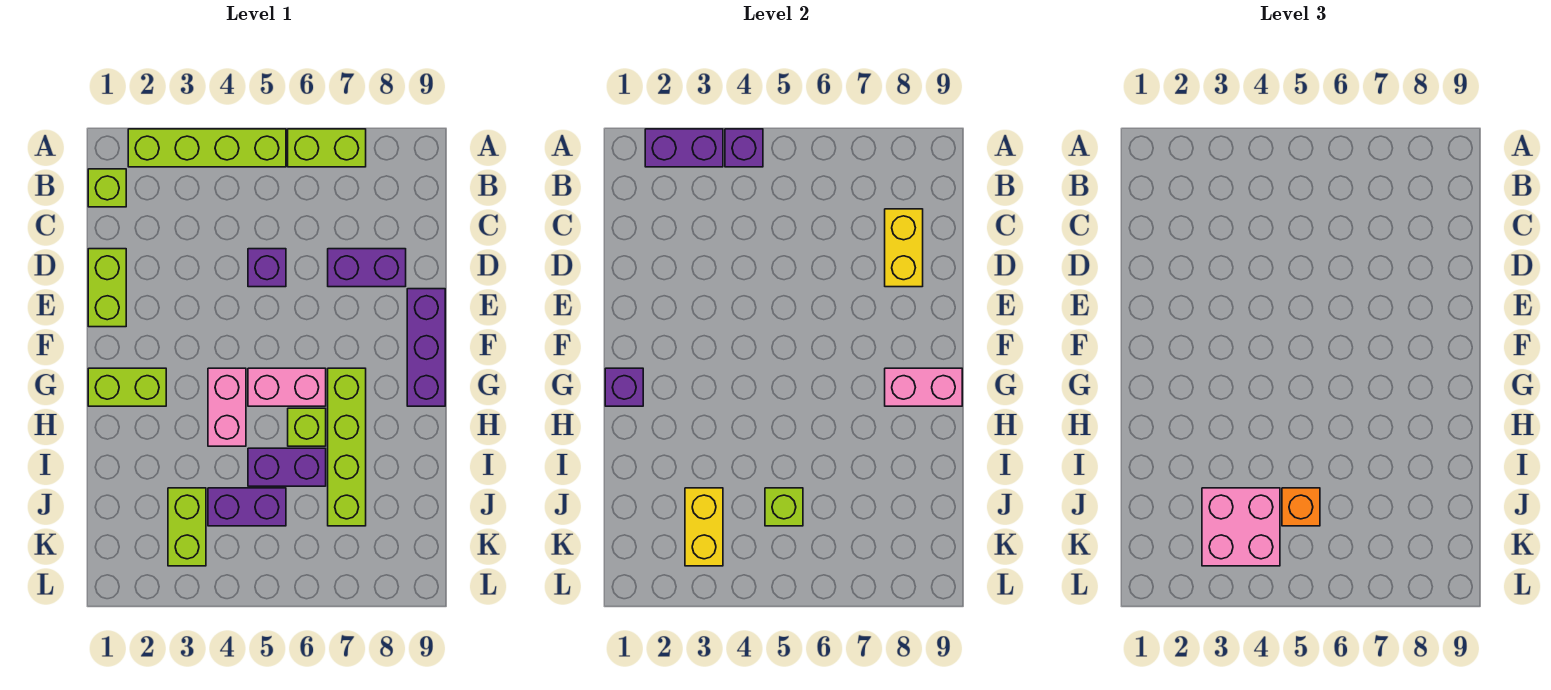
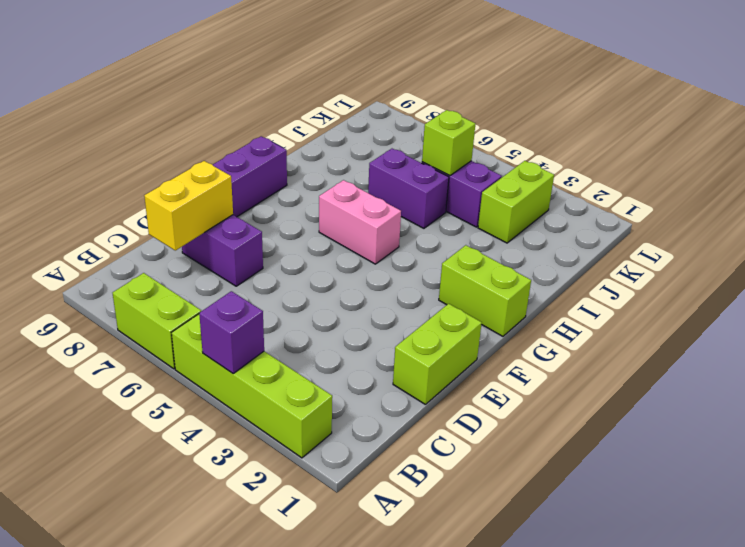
none -> lime brick B1 level 1
none -> purple brick D5 level 1
none -> pink brick G4:H4 level 1

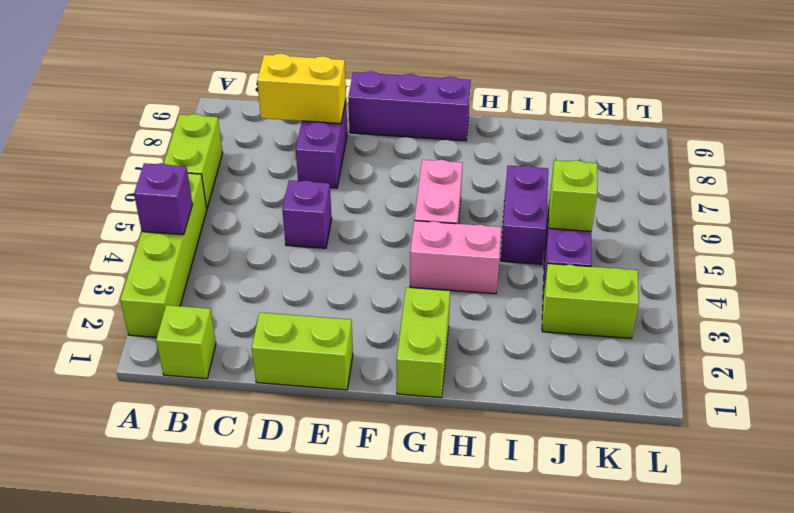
none -> lime brick G7:J7 level 1
none -> lime brick H6 level 1
none -> purple brick A2:A3 level 2

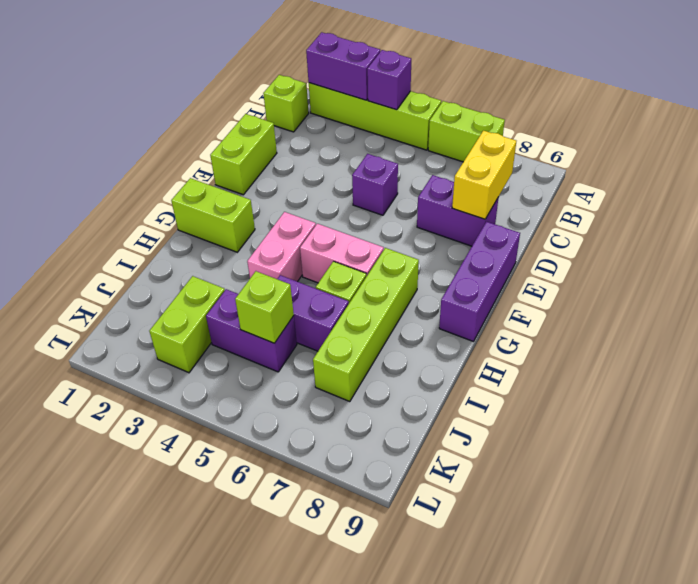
none -> purple brick G1 level 2
none -> pink brick G8:G9 level 2
none -> yellow brick J3:K3 level 2

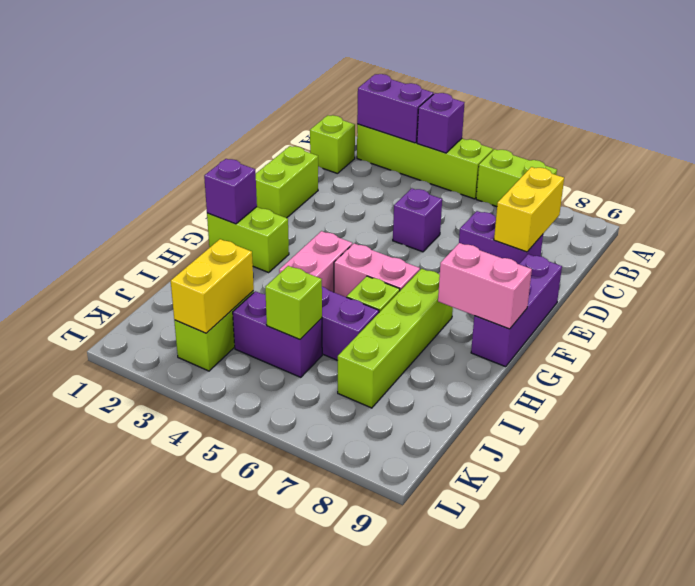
none -> pink brick J3:K4 level 3
none -> orange brick J5 level 3

